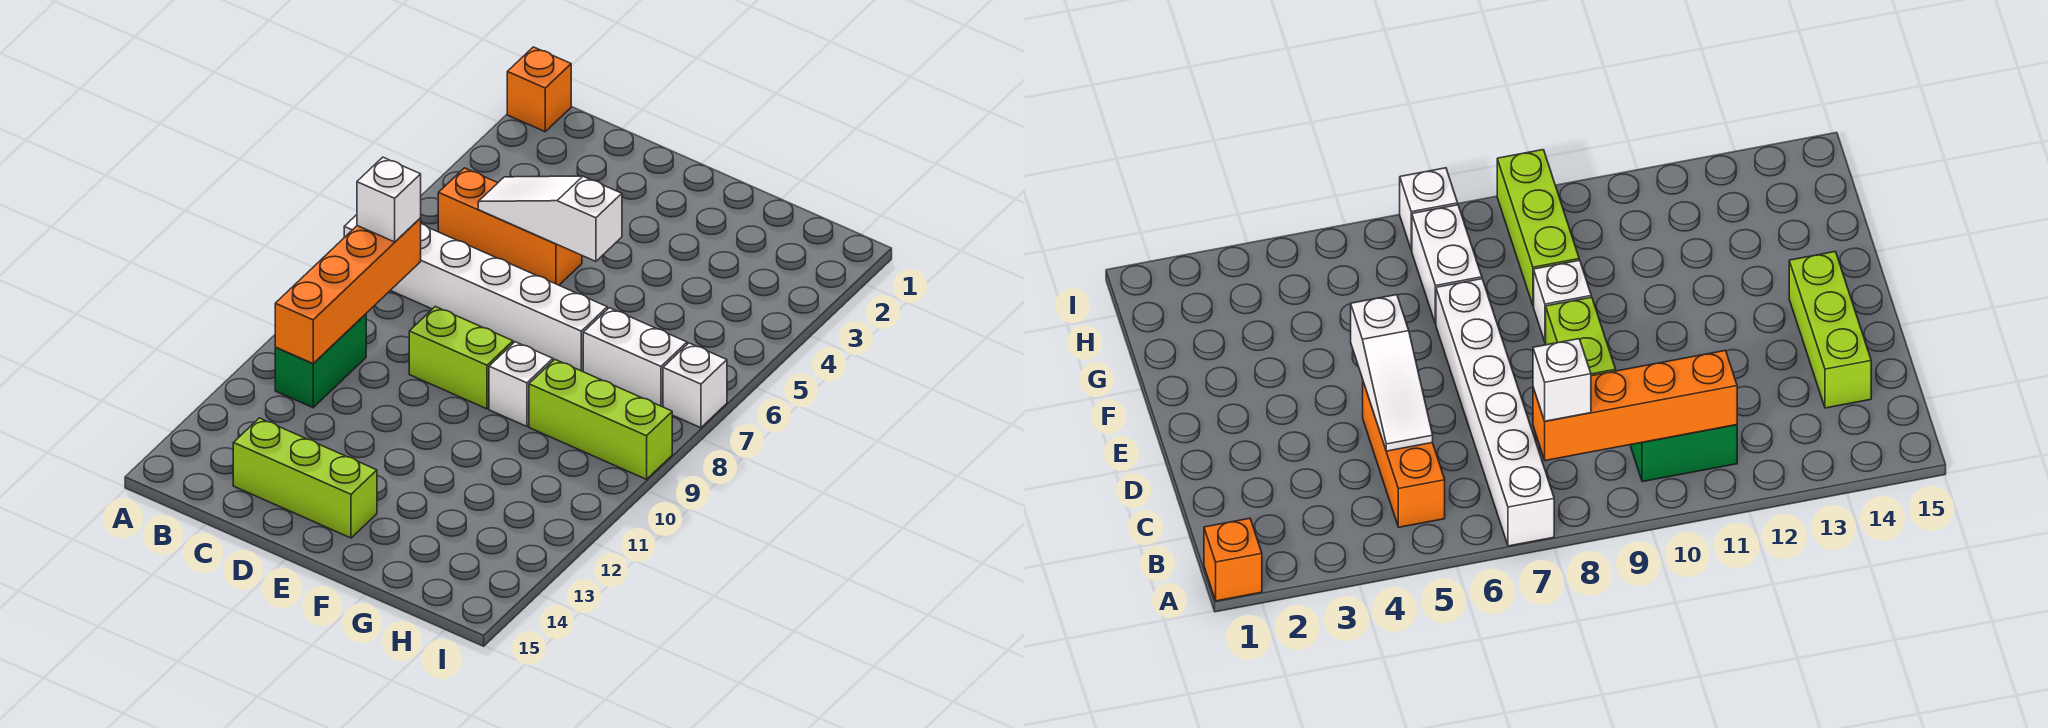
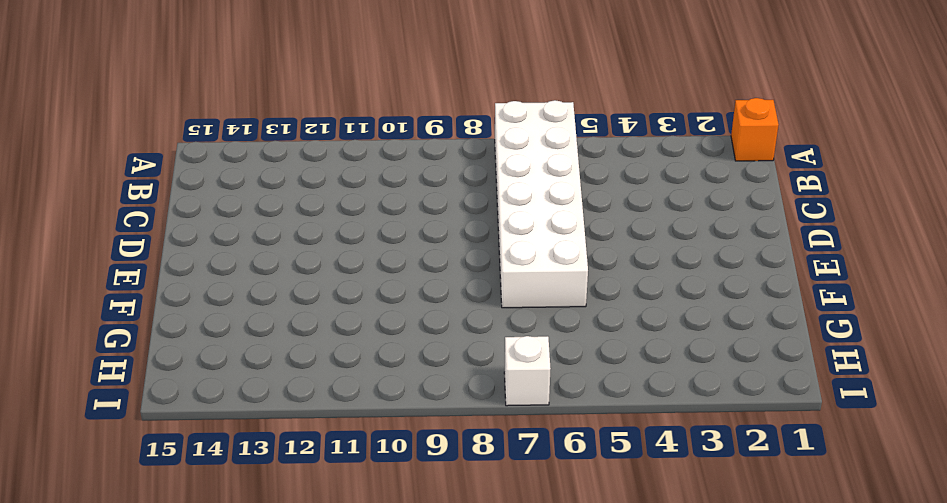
white brick A6:F7 level 1 -> white brick A7:F7 level 1
none -> orange brick B5:D5 level 1
none -> green brick B10:B11 level 1
none -> lime brick C14:E14 level 1

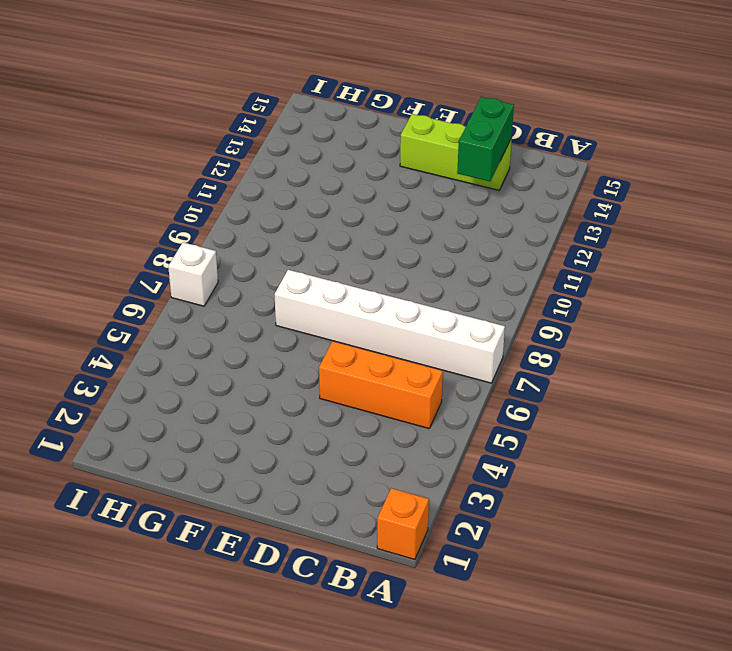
green brick C13:C14 level 2 -> green brick B10:B11 level 1
none -> lime brick D9:E9 level 1
none -> white brick F9 level 1
none -> white brick G7:H7 level 1

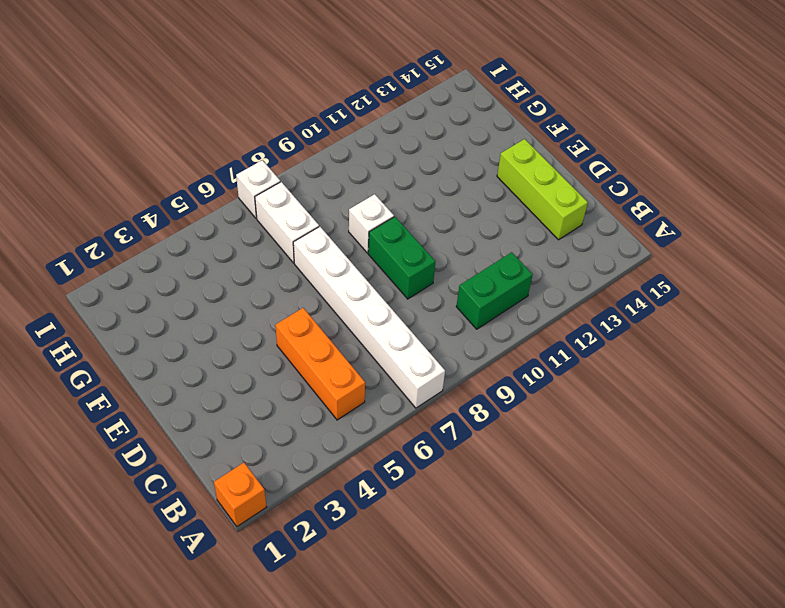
green brick D9:E9 level 1 -> lime brick D9:E9 level 1
none -> lime brick G9:I9 level 1
none -> orange brick B8:B11 level 2
none -> white slope C5:E5 level 2 top E

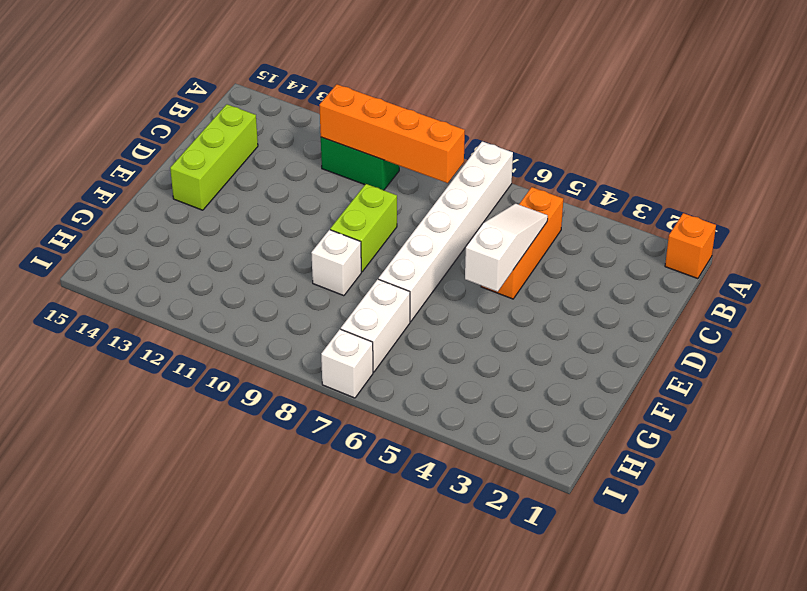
none -> lime brick G9:I9 level 1
none -> white brick B8 level 3

